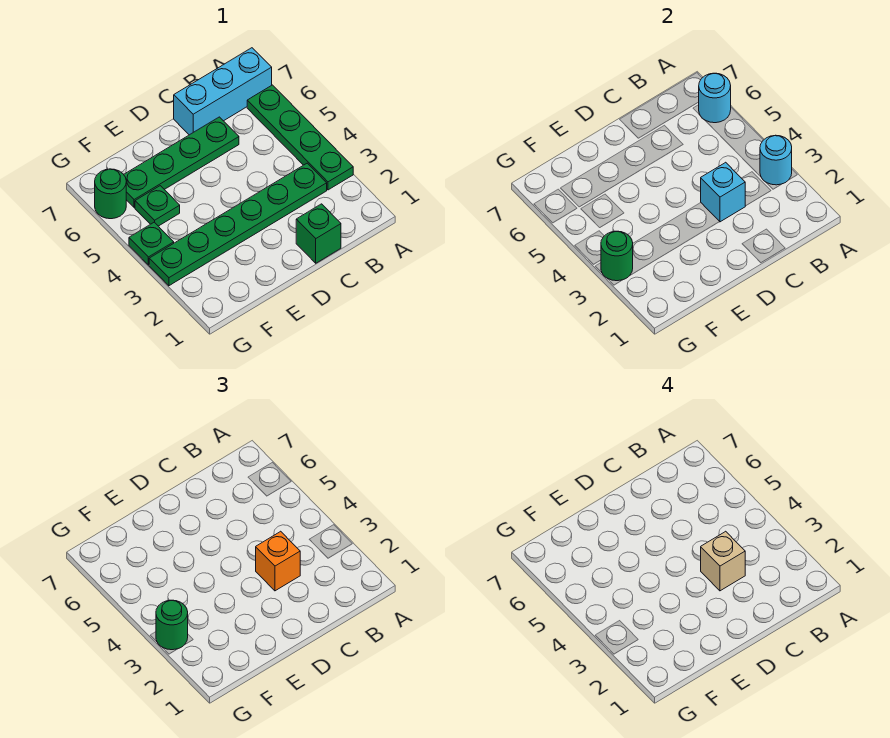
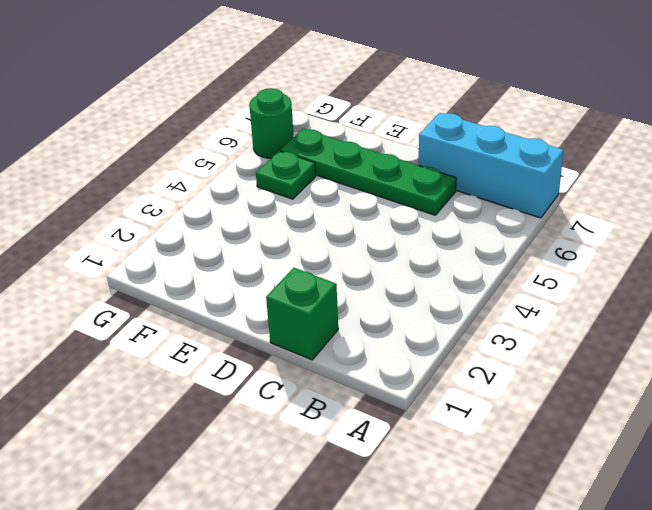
none -> green plate A3:A6 level 1
none -> green plate B3:G3 level 1
none -> green plate G4 level 1

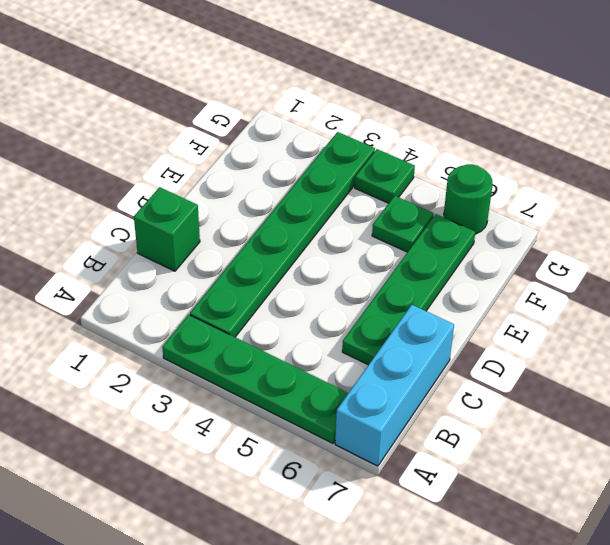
none -> cyan round brick A3 level 2
none -> cyan round brick A6 level 2
none -> cyan brick C3 level 2

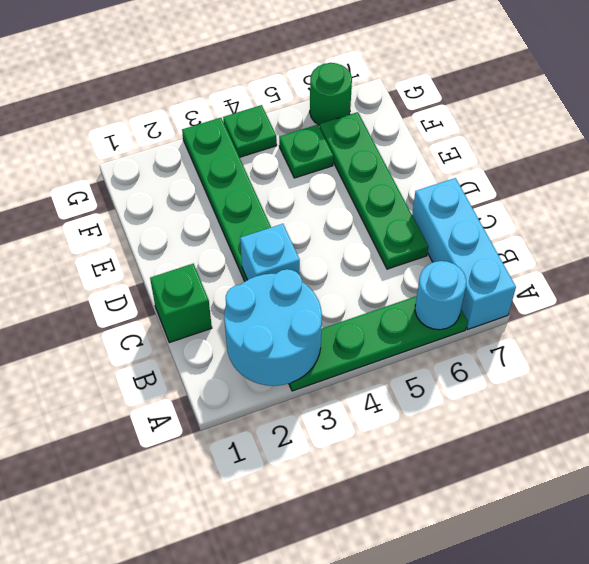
cyan round brick A2:B3 level 2 -> cyan round brick A3 level 2
none -> green round brick G3 level 2
none -> orange brick C3 level 3
none -> green round brick G3 level 3

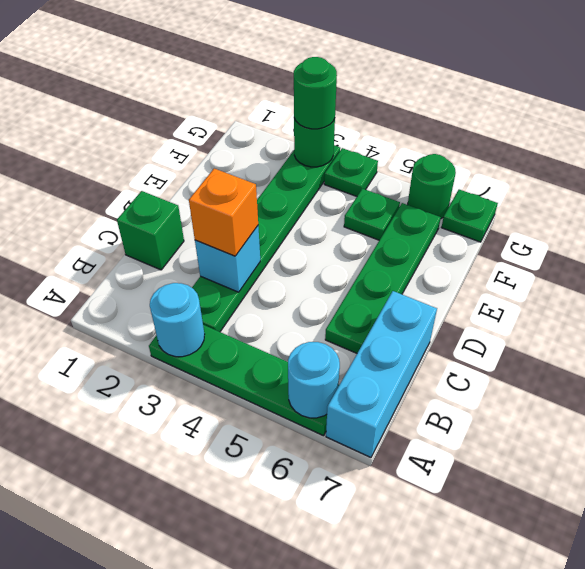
green plate G7 level 1 -> none
none -> tan brick C3 level 4

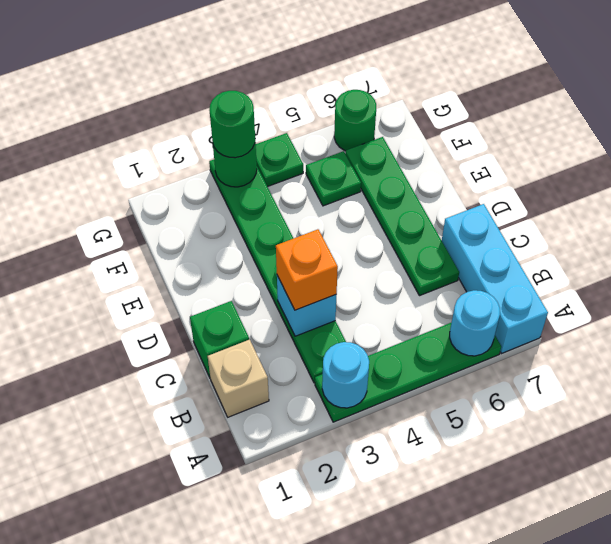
tan brick B1 level 1 -> tan brick C3 level 4

